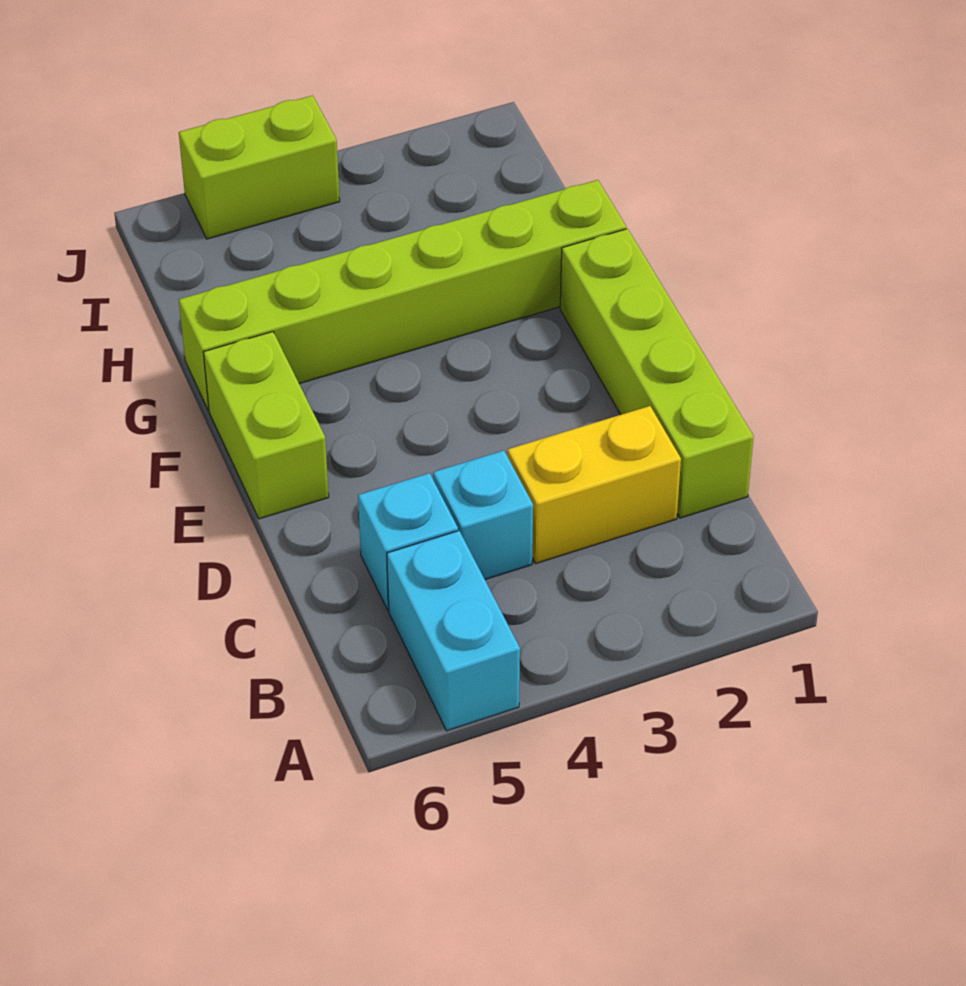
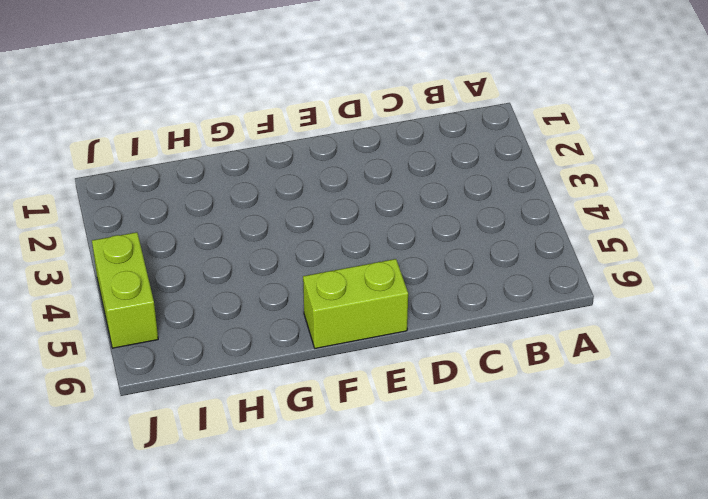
none -> cyan brick A5:B5 level 1
none -> lime brick C1:F1 level 1

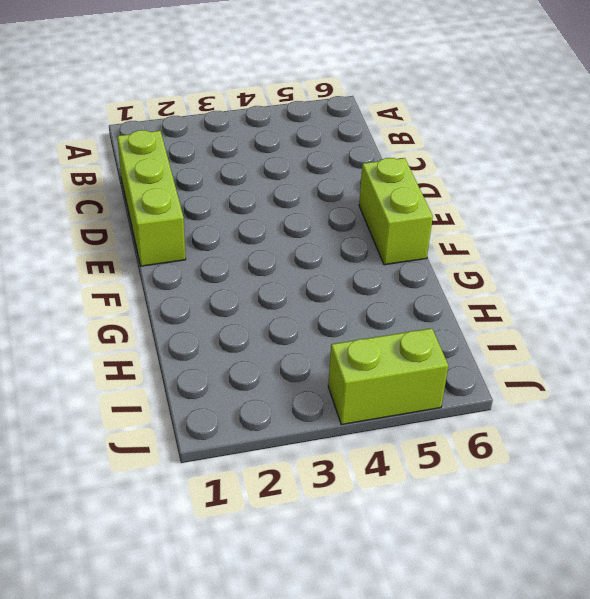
lime brick C1:E1 level 1 -> lime brick C1:F1 level 1
none -> cyan brick A5:B5 level 1
none -> yellow brick C2:C3 level 1

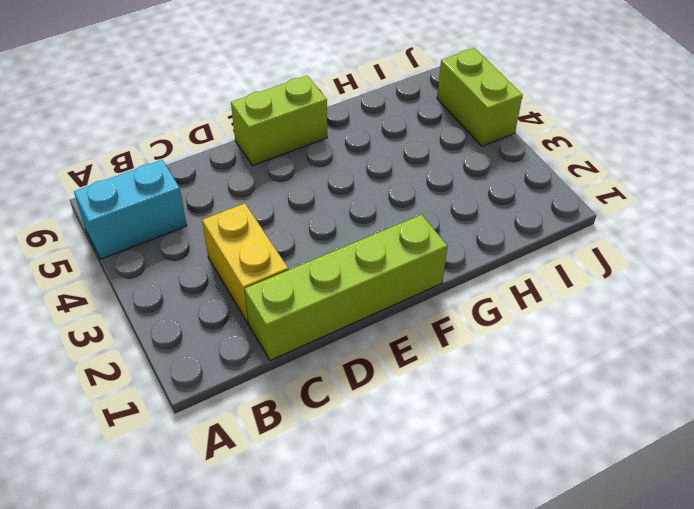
none -> cyan brick C4 level 1
none -> cyan brick C5 level 1

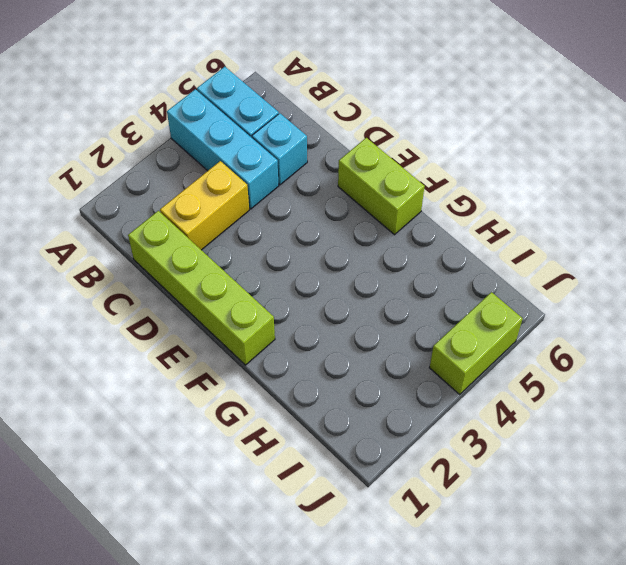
cyan brick A4:C4 level 1 -> cyan brick C4 level 1
none -> lime brick G1:G6 level 1

